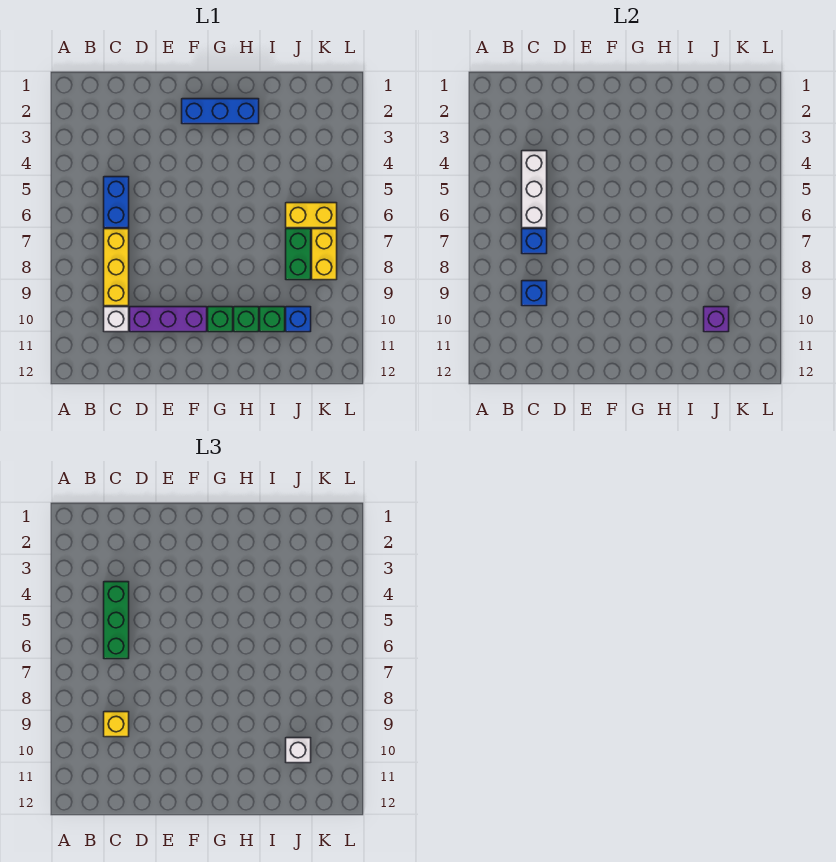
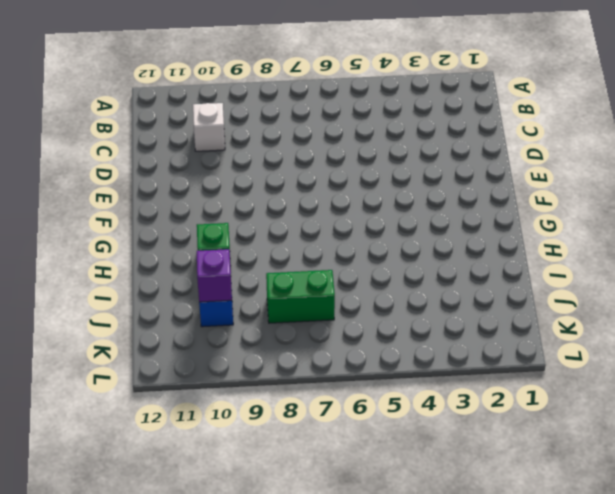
none -> blue brick C5:C6 level 1
none -> yellow brick C7:C9 level 1
none -> purple brick D10:F10 level 1

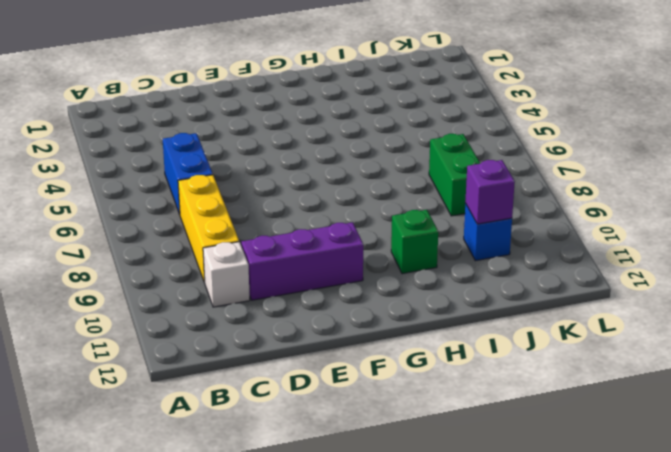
none -> blue brick F2:H2 level 1
none -> green brick G10 level 1
none -> green brick I10 level 1

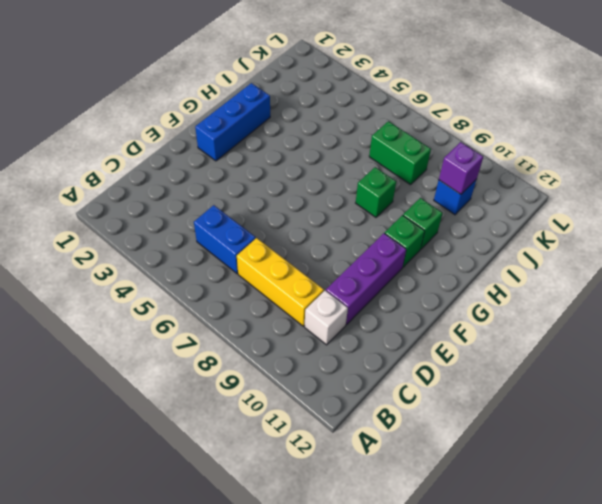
green brick H8 level 1 -> green brick I10 level 1
none -> yellow brick J6:K6 level 1
none -> yellow brick K7:K8 level 1
none -> white brick C4:C6 level 2

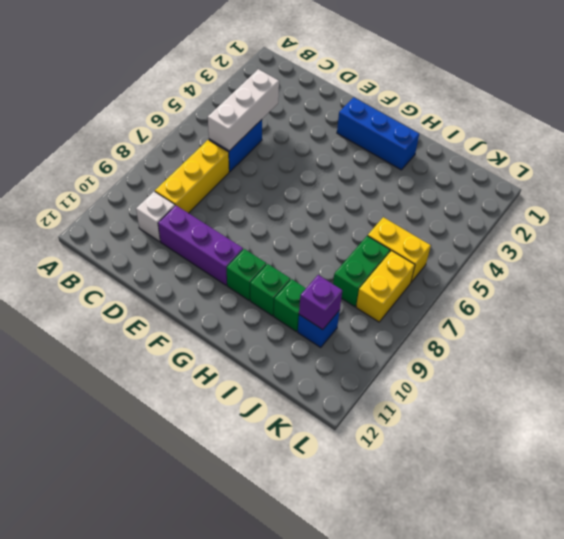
none -> blue brick C7 level 2
none -> blue brick C9 level 2
none -> green brick C4:C6 level 3

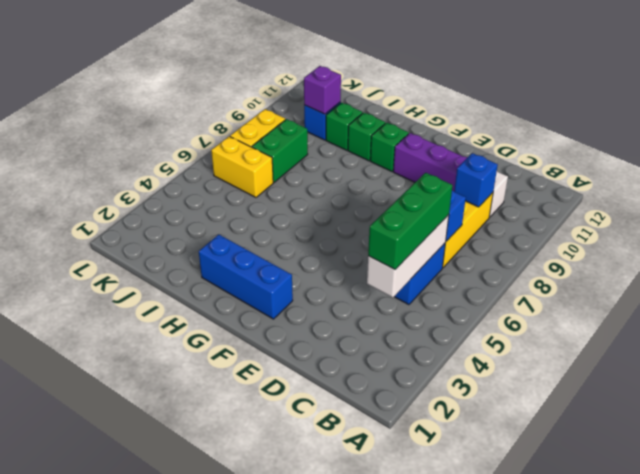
none -> yellow brick C9 level 3
none -> white brick J10 level 3

